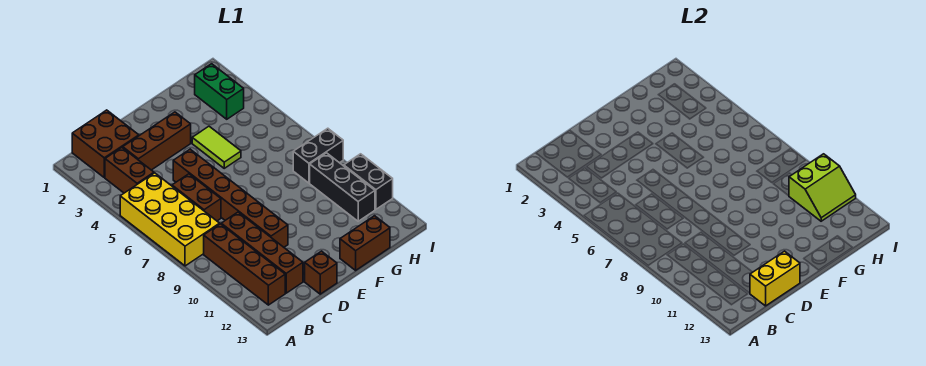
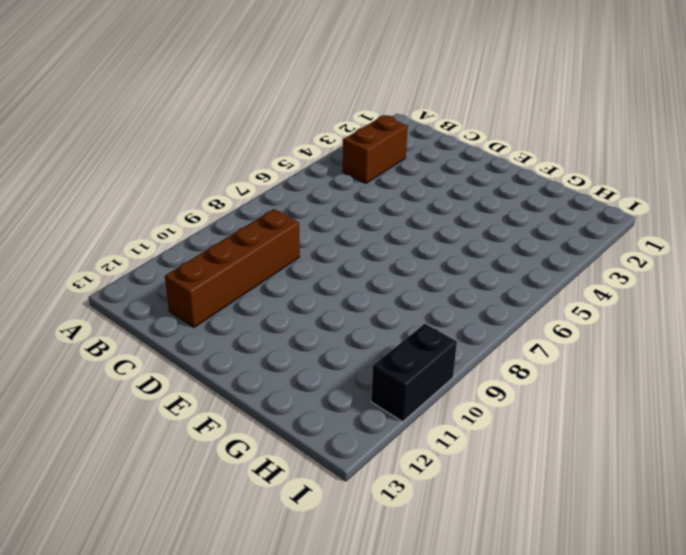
none -> yellow brick A5:B8 level 1
none -> brown brick B1:C2 level 1
none -> brown brick B9:B12 level 1

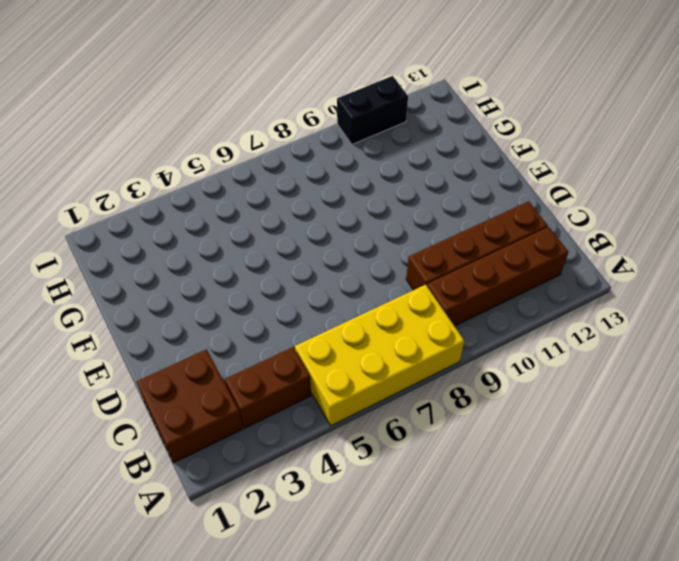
none -> brown brick C3:E3 level 1
none -> brown brick C6:C7 level 1
none -> brown brick D5:D10 level 1

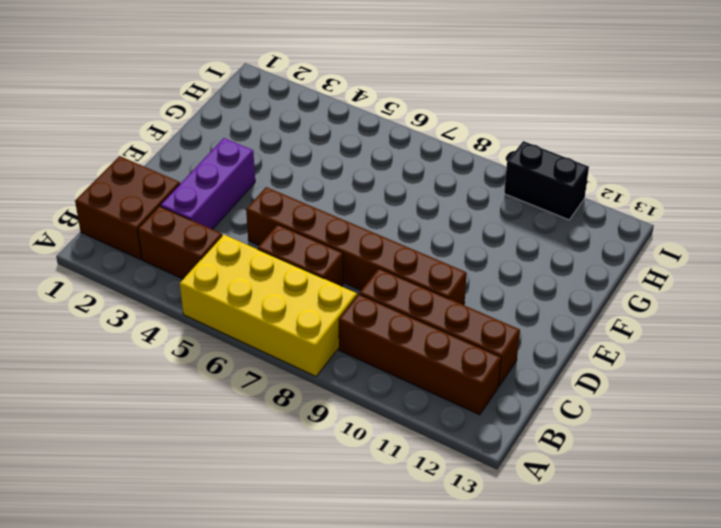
purple brick C3:E3 level 1 -> brown brick C3:E3 level 1
none -> brown brick D13 level 1
none -> lime tile F4:F5 level 1
none -> brown brick F13:G13 level 1

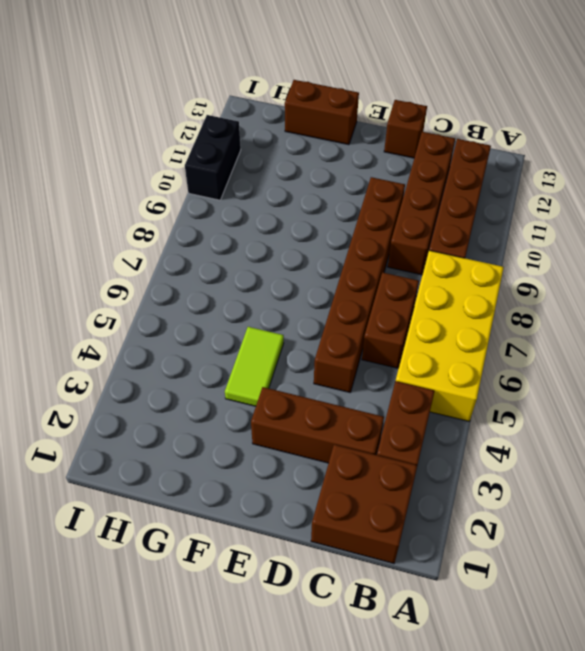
none -> green brick H2:H3 level 1
none -> black brick H8:I8 level 1
none -> black brick H9:H11 level 1

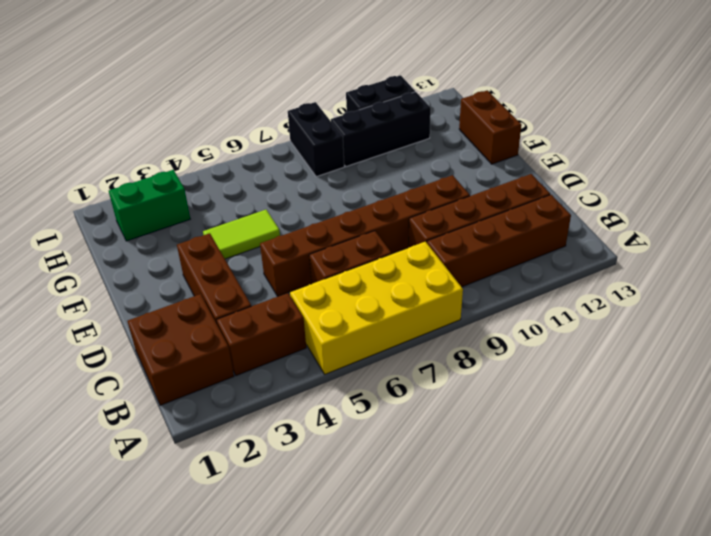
none -> brown brick D13 level 1
none -> yellow brick C13:D13 level 2
none -> lime slope H10:I11 level 2 top 10

